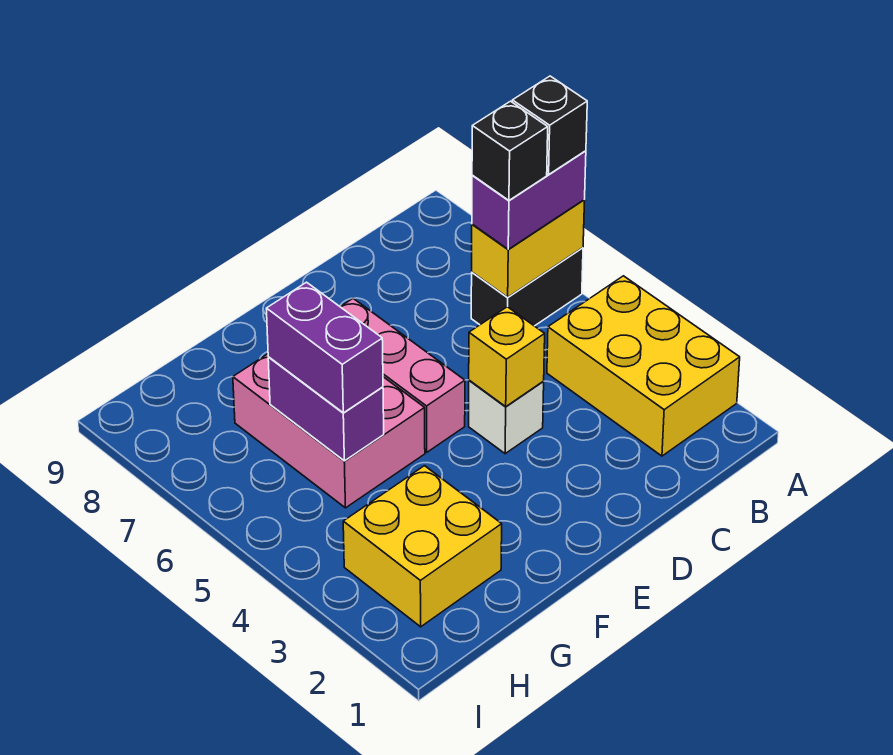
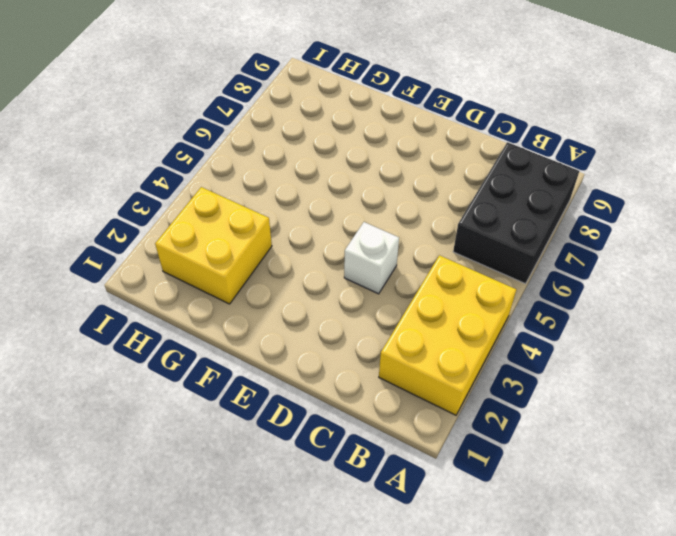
black brick A6:B8 level 1 -> black brick A6:B6 level 1
none -> pink brick E5:E7 level 1
none -> pink brick F5:G7 level 1
none -> yellow brick A6:B6 level 2

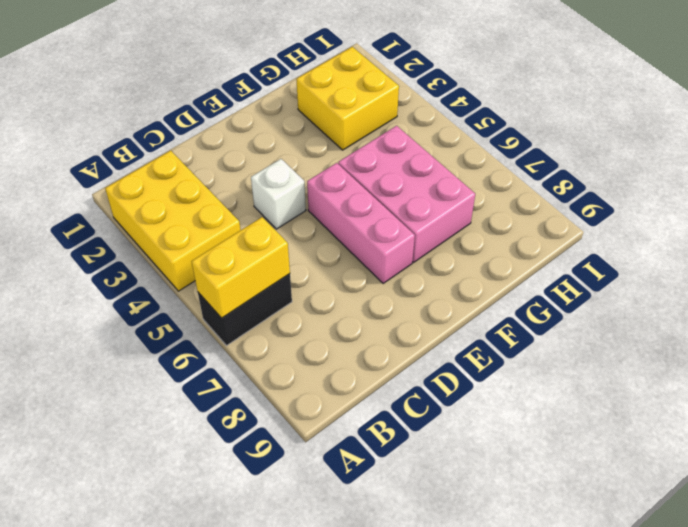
none -> yellow brick D4 level 2
none -> purple brick G5:G6 level 2
none -> purple brick A6:B6 level 3

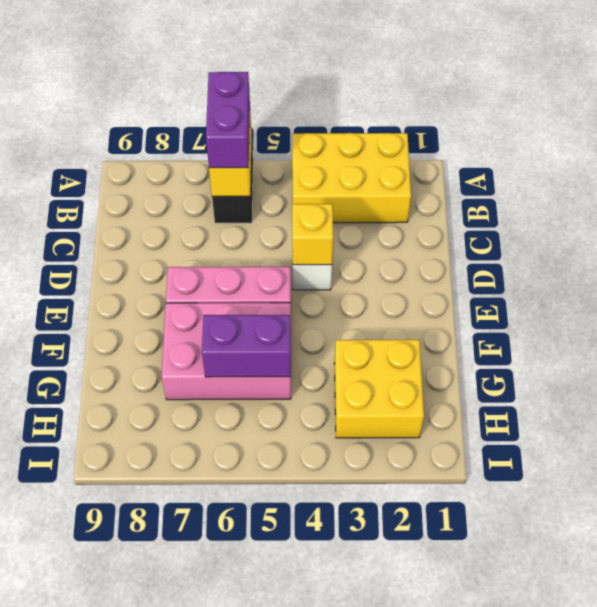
none -> purple brick G5:G6 level 3
none -> black brick A6 level 4
none -> black brick B6 level 4

